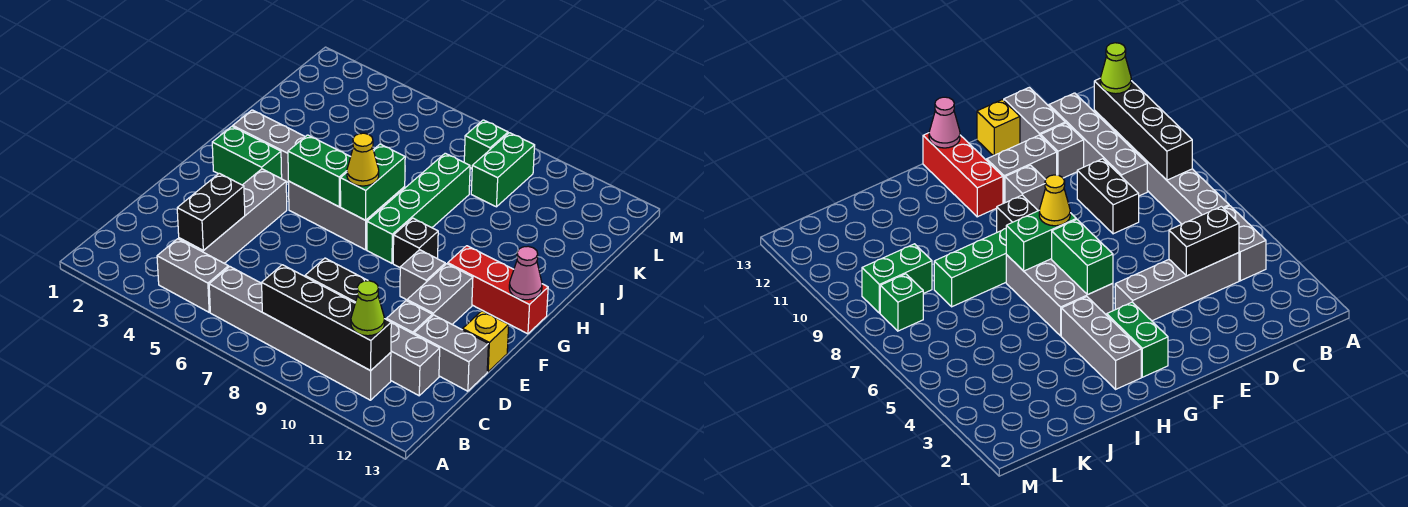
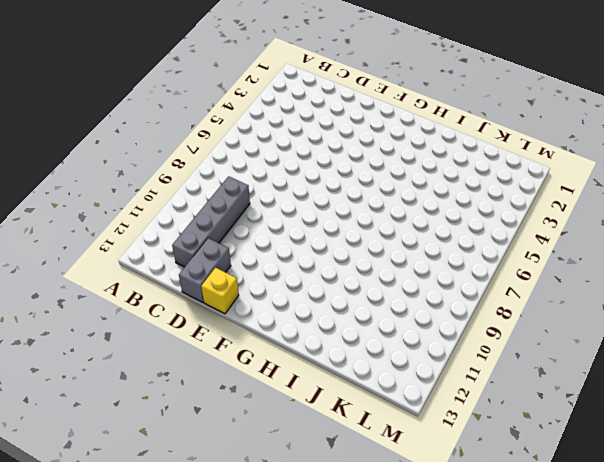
none -> grey brick B4:B5 level 1
none -> grey brick B6:B11 level 1
none -> grey brick C4:F4 level 1

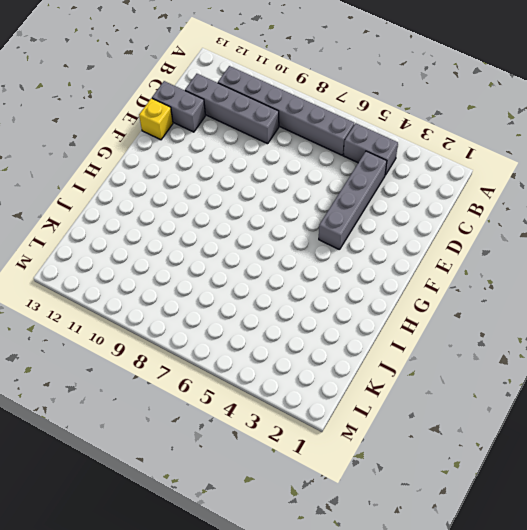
none -> black brick D8:D9 level 1
none -> grey brick D11 level 1
none -> grey brick E11:F11 level 1

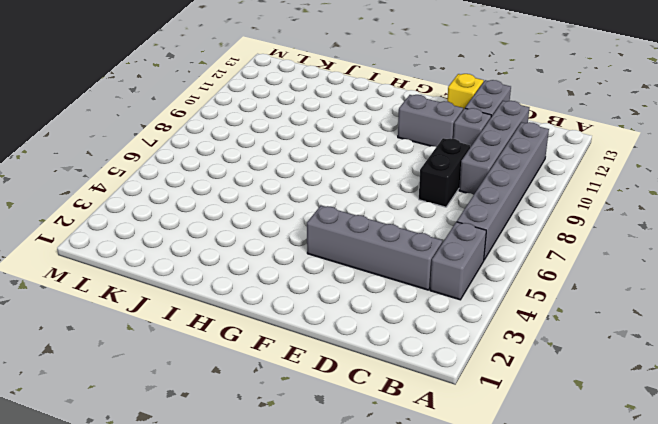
none -> grey brick F10 level 1
none -> green brick G2:G3 level 1
none -> grey brick G5:H7 level 1

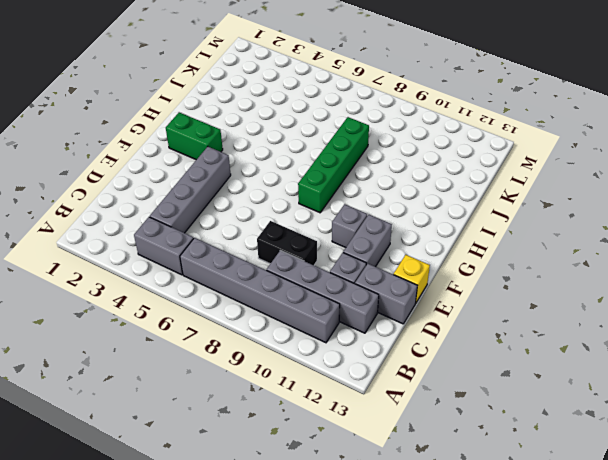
none -> grey brick G5:H7 level 1
none -> black brick G9 level 1
none -> red brick G11:G13 level 1

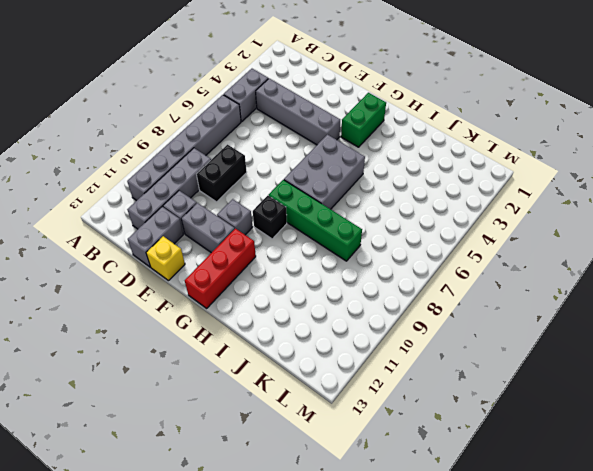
none -> grey brick H2:H4 level 1
none -> green brick K9:L9 level 1
none -> green brick L8 level 1

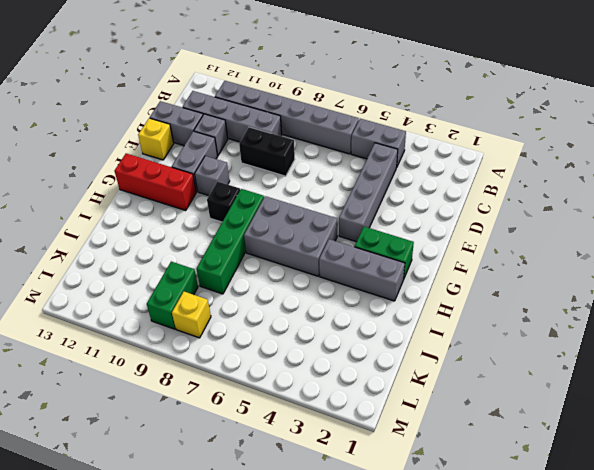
yellow brick L8 level 1 -> green brick L8 level 1
none -> black brick B8:B11 level 2
none -> black brick C4:D4 level 2
none -> green brick G5:G6 level 2

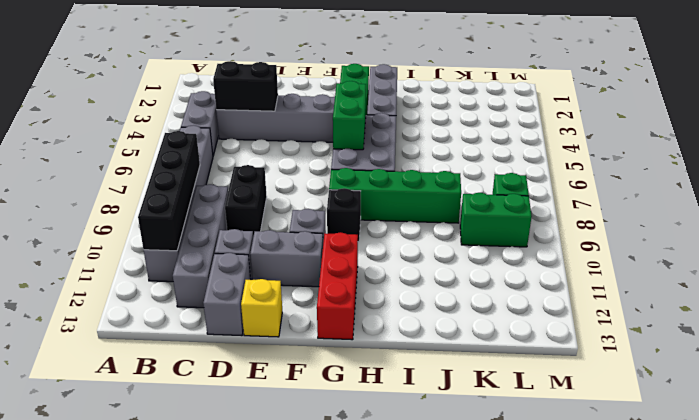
none -> green brick G7:H7 level 2
none -> pink cone G13 level 2
none -> lime cone B11 level 3

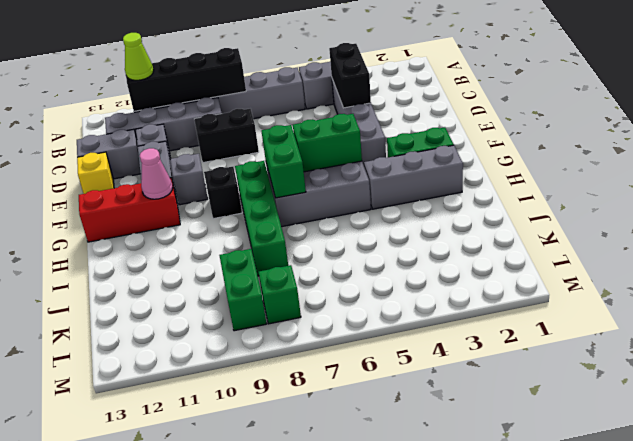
pink cone G11 level 2 -> pink cone G13 level 2
none -> yellow cone G7 level 3

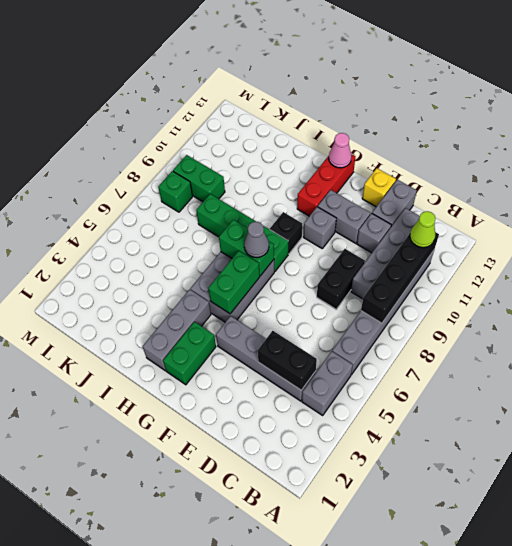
grey cone G7 level 3 -> yellow cone G7 level 3

